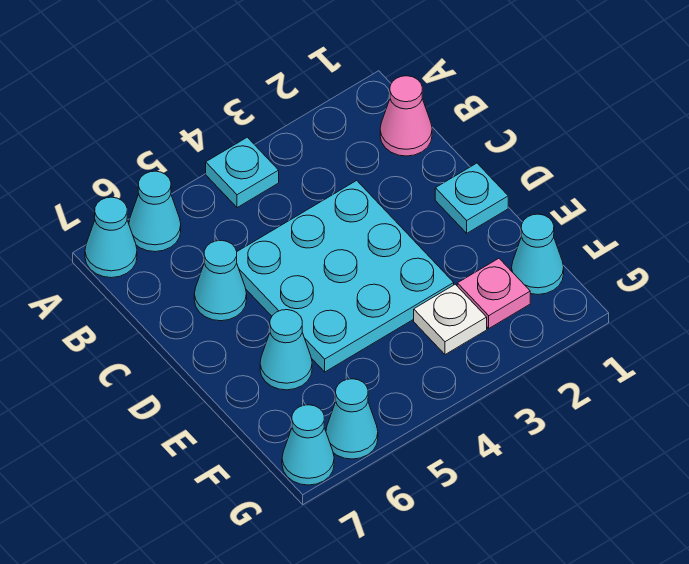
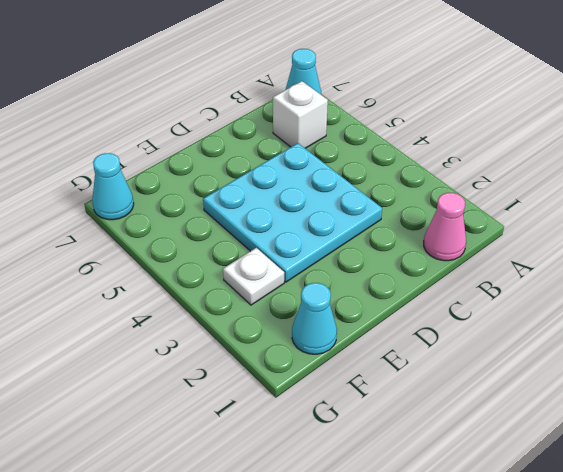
white brick B6 level 1 -> none
none -> cyan plate A4 level 1
none -> cyan cone A6 level 1
none -> cyan cone C6 level 1

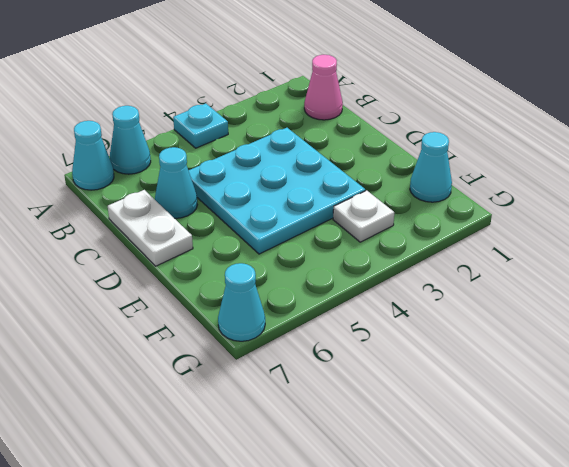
white plate C7:D7 level 1 -> none
none -> cyan plate D1 level 1
none -> cyan cone E6 level 1
none -> pink plate F2 level 1

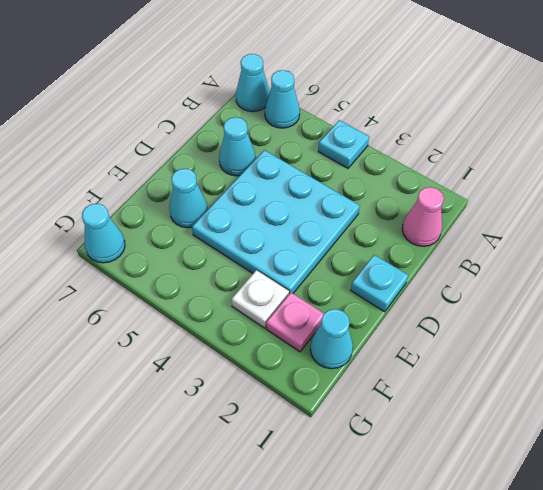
none -> cyan cone G6 level 1

